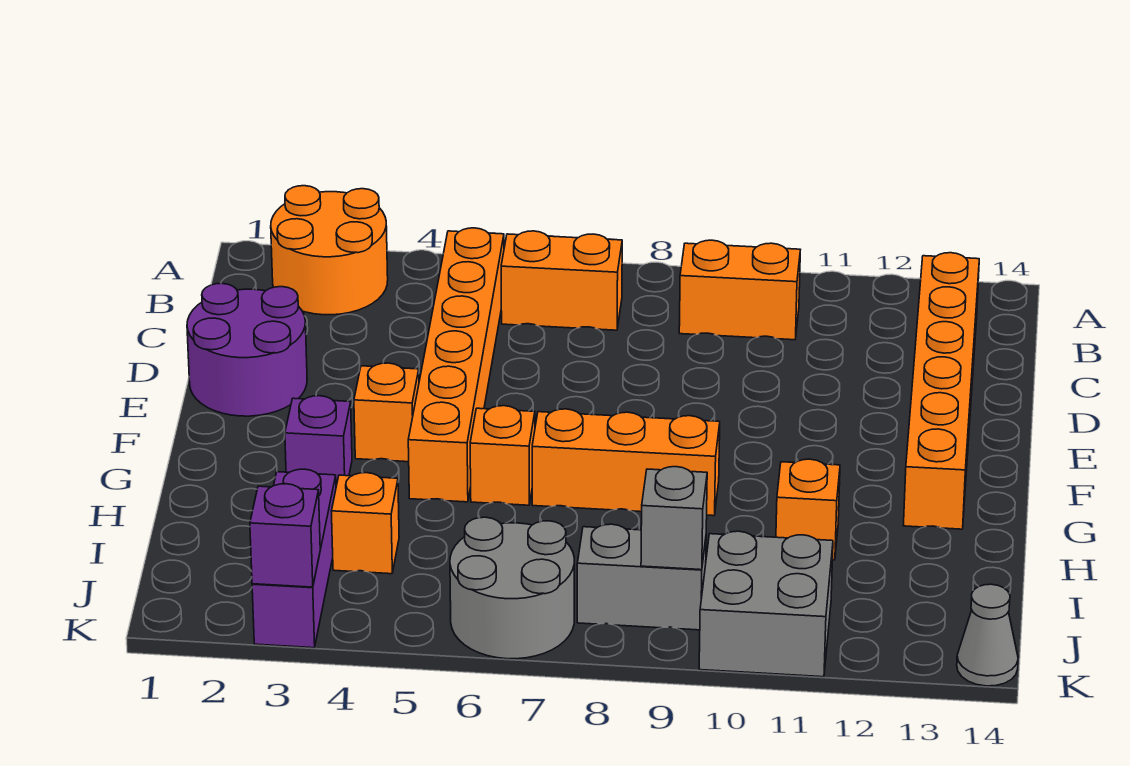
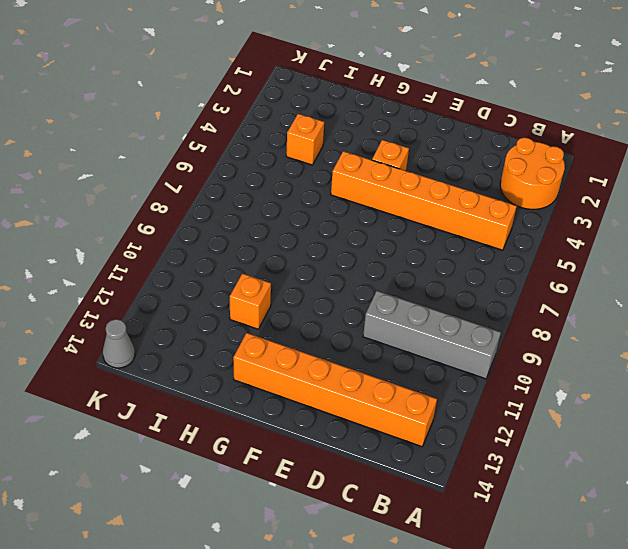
grey brick A10:D10 level 1 -> orange brick B9:B10 level 1
none -> orange brick B6:B7 level 1
none -> purple round brick D1:E2 level 1
none -> purple brick G3 level 1

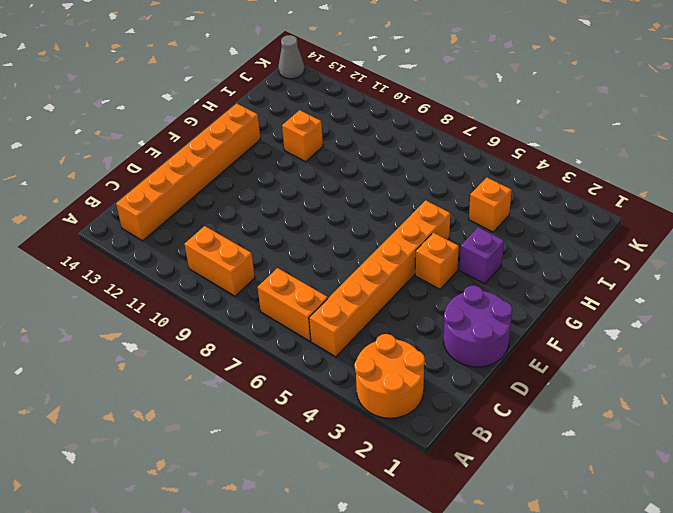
none -> orange brick G6 level 1
none -> orange brick G7:G9 level 1
none -> purple brick I3:K3 level 1

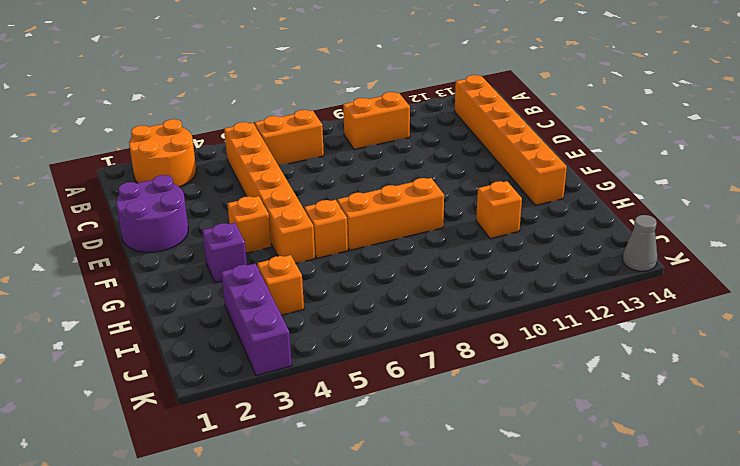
none -> grey round brick J6:K7 level 1
none -> grey brick J8:J9 level 1
none -> grey brick J10:K11 level 1

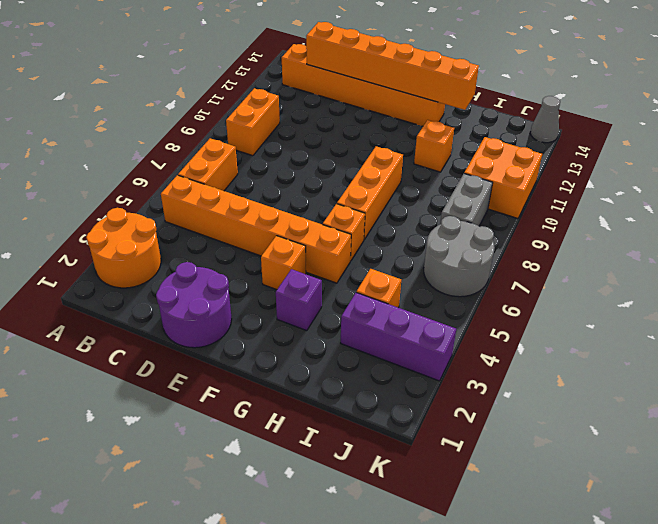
orange brick C13:H13 level 2 -> none
orange brick J10:K11 level 1 -> grey brick J10:K11 level 1
none -> grey brick J9 level 2
none -> purple brick K3 level 2

